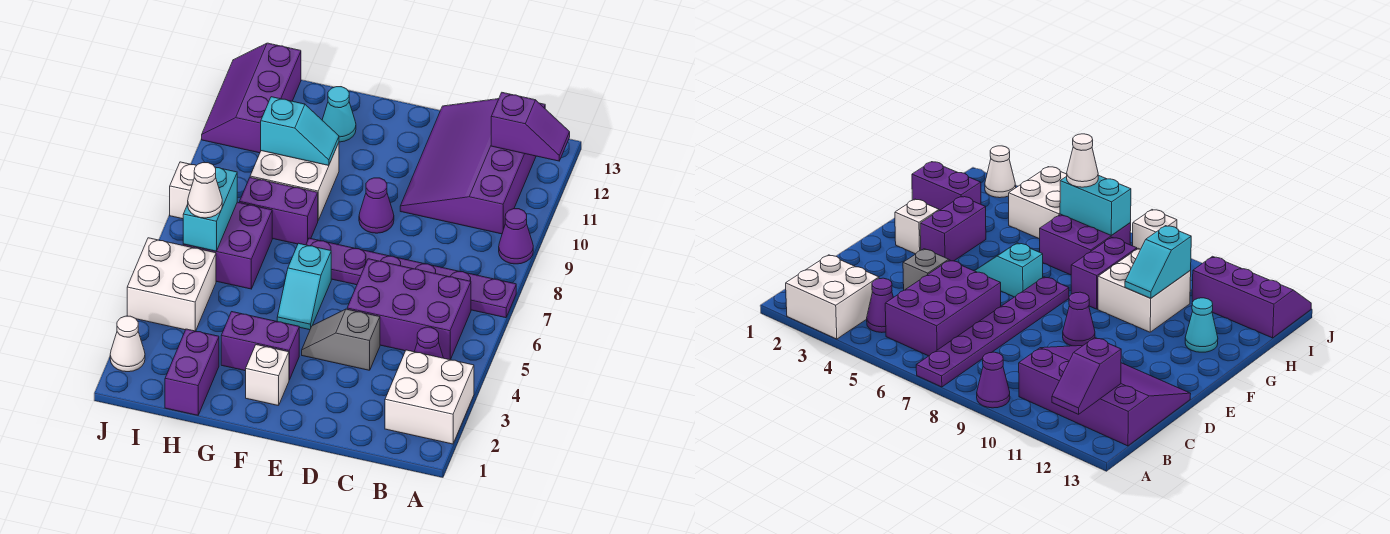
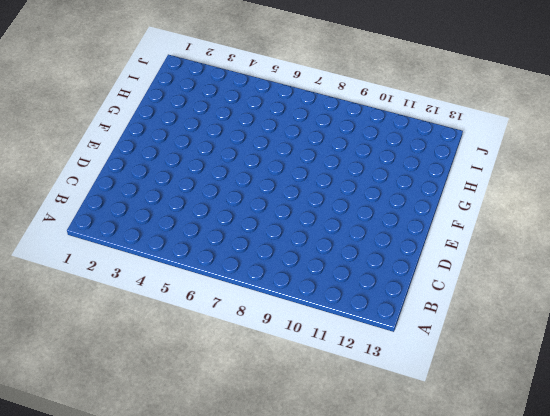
none -> white brick A2:B3 level 1
none -> purple plate A7:F7 level 1
none -> purple cone A9 level 1

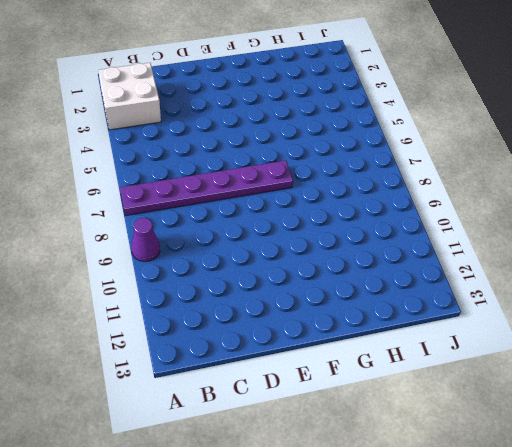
none -> purple cone B4 level 1
none -> purple brick B5:D6 level 1
none -> purple slope B10:D13 level 1 top B

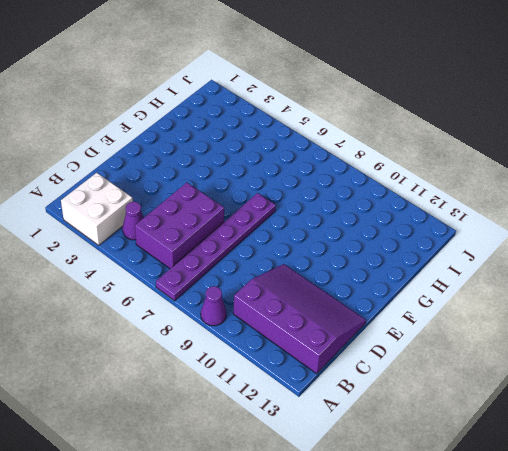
none -> grey slope D4:E4 level 1 top D
none -> purple cone E9 level 1
none -> white brick F2 level 1

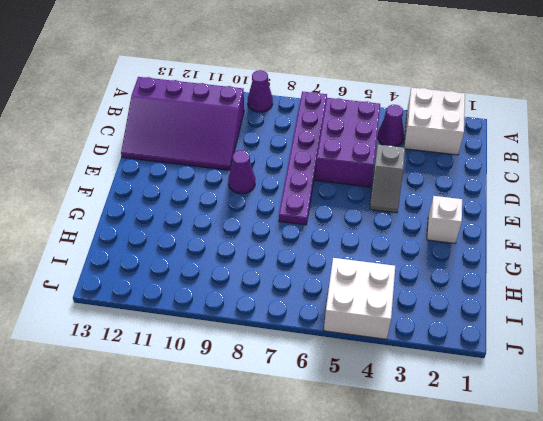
none -> purple brick F3:G3 level 1
none -> cyan slope F5:F6 level 1 top 6
none -> purple brick G8:H8 level 1

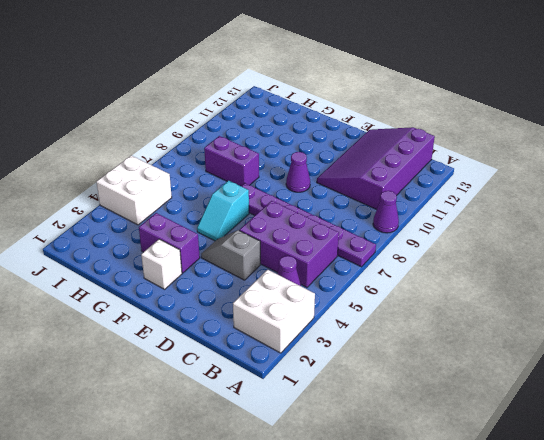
none -> white brick G9:H10 level 1
none -> cyan cone G12 level 1
none -> purple brick H1:H2 level 1

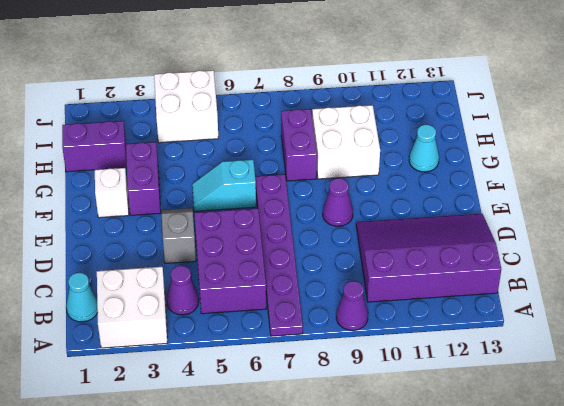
cyan cone B1 level 1 -> none
none -> purple brick H6:I7 level 1
none -> purple slope I11:J13 level 1 top I
none -> white cone J2 level 1

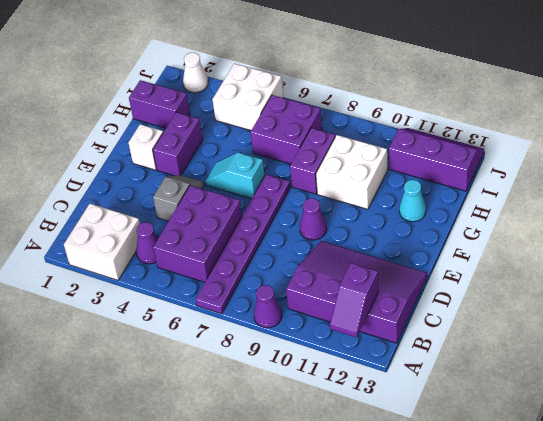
none -> white brick J8 level 1
none -> cyan slope G10:H10 level 2 top H
none -> cyan brick I6:I7 level 2

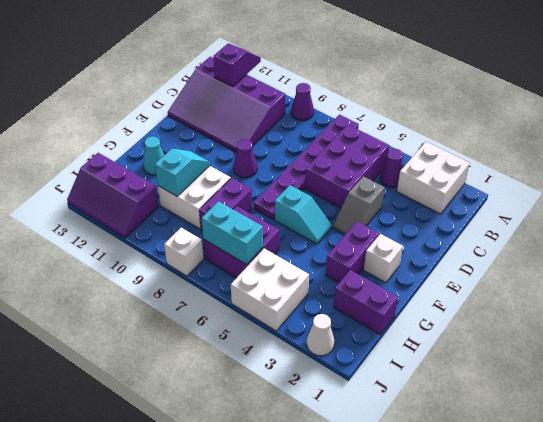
none -> white cone I6 level 3

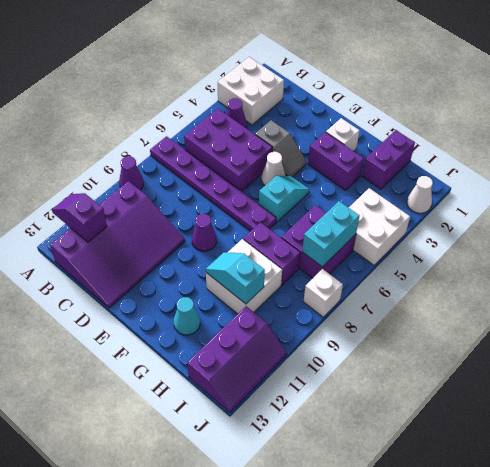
white cone E5 level 1 -> white cone I6 level 3

